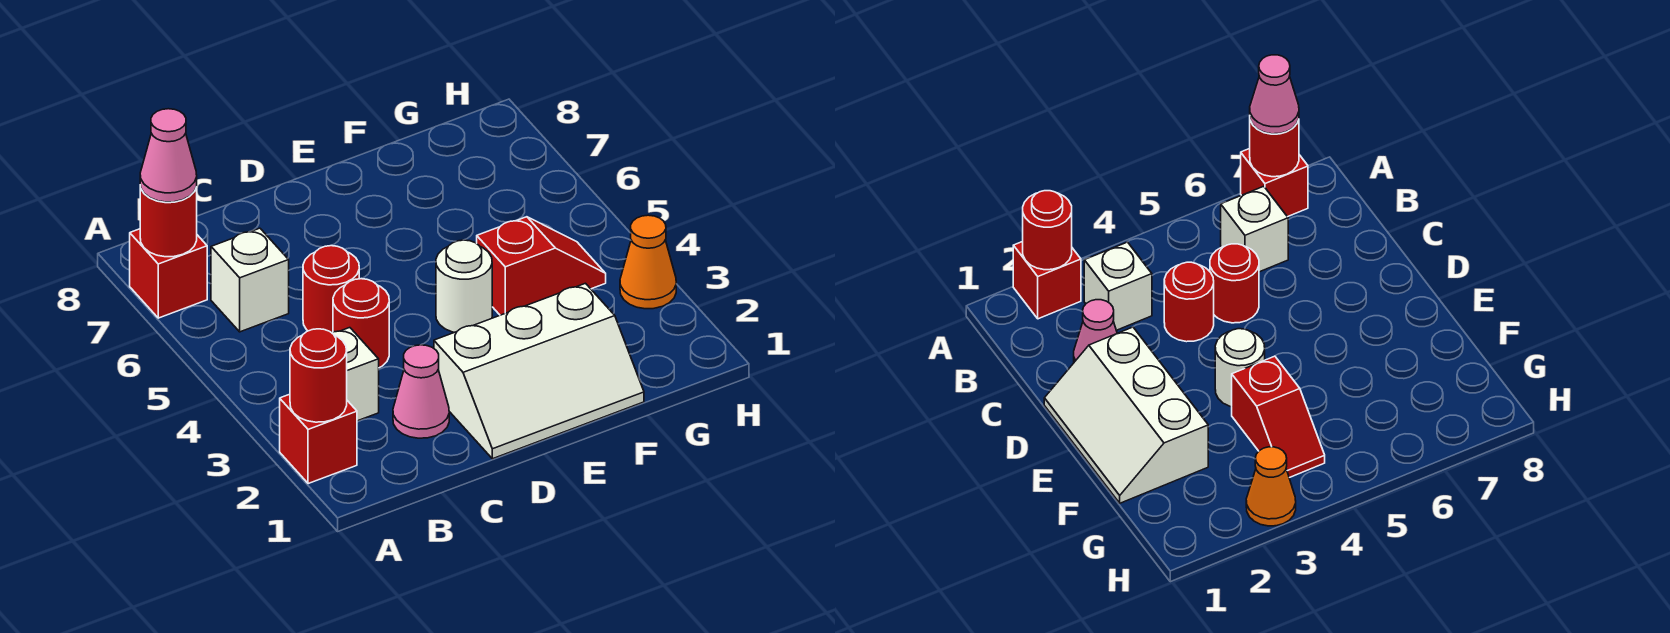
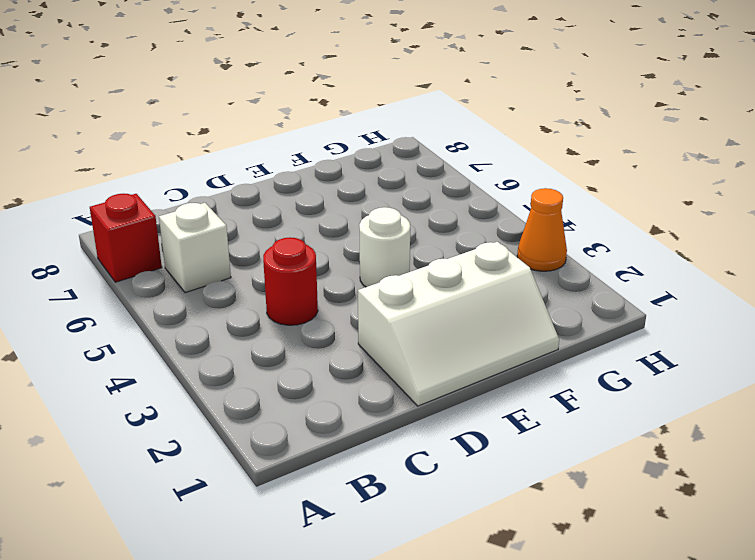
none -> red brick A2 level 1
none -> white brick B3 level 1
none -> pink cone C2 level 1

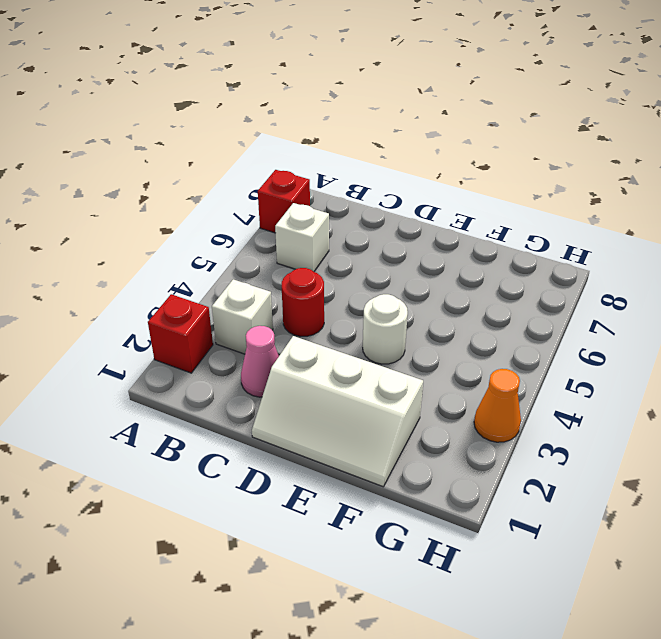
none -> red round brick C5 level 1
none -> red slope F4:G4 level 1 top F
none -> red round brick A2 level 2

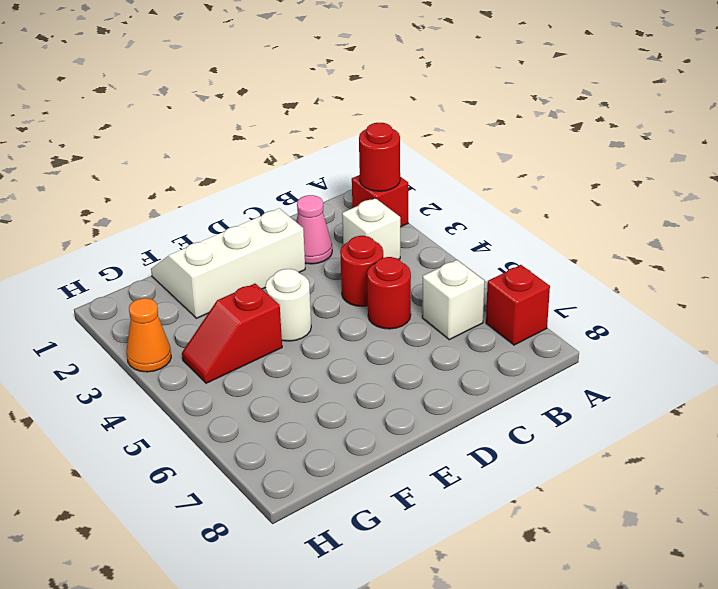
none -> red round brick A7 level 2
none -> pink cone A7 level 3

